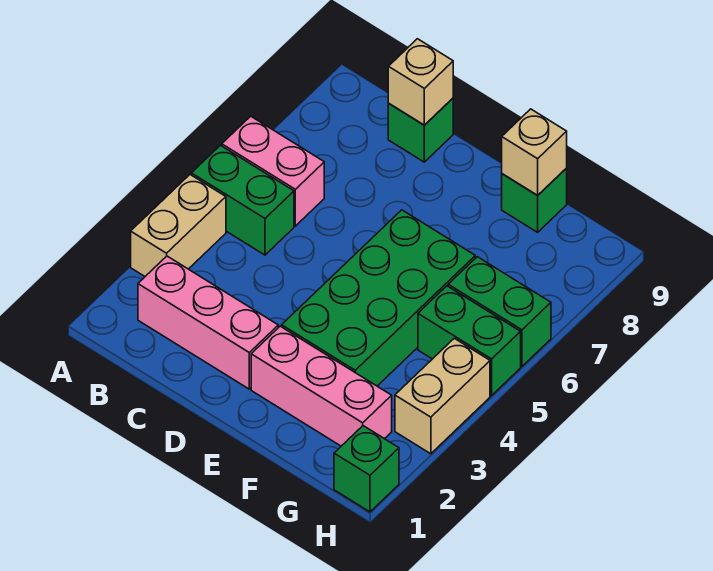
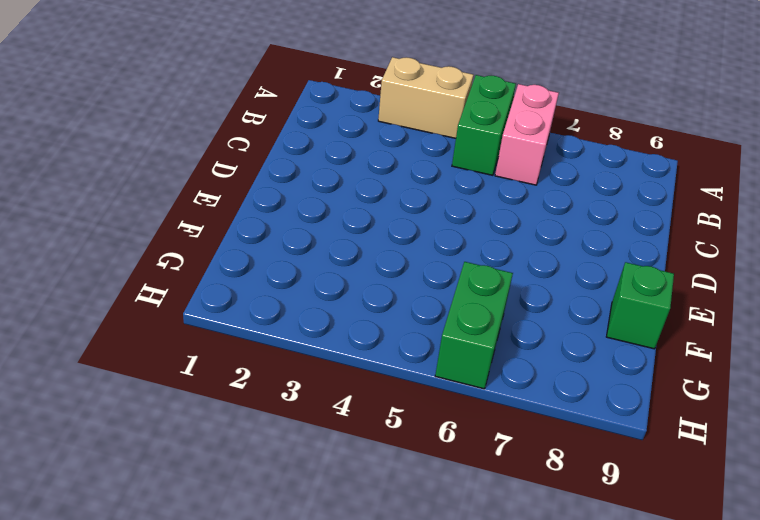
none -> pink brick B2:D2 level 1
none -> green brick C9 level 1
none -> pink brick E2:G2 level 1

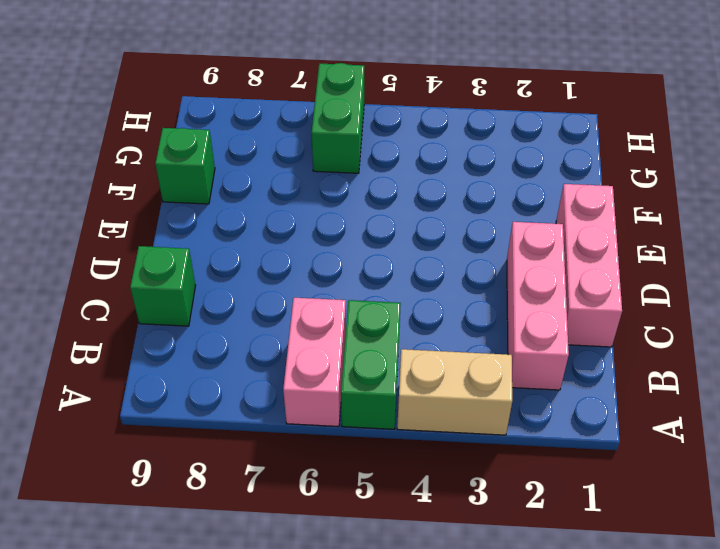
pink brick C1:E1 level 1 -> pink brick E2:G2 level 1
none -> green brick E3:F6 level 1
none -> green brick G5:H5 level 1
none -> green brick H1 level 1

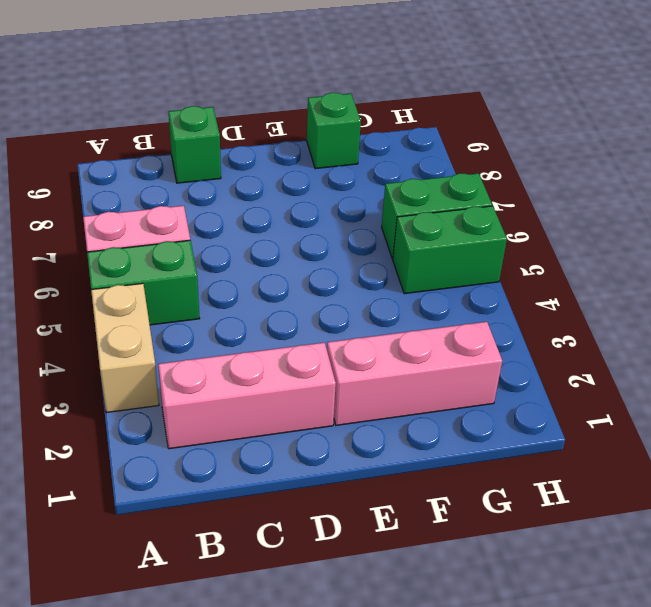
none -> green brick E3:F6 level 1
none -> green brick H1 level 1
none -> tan brick H3:H4 level 1

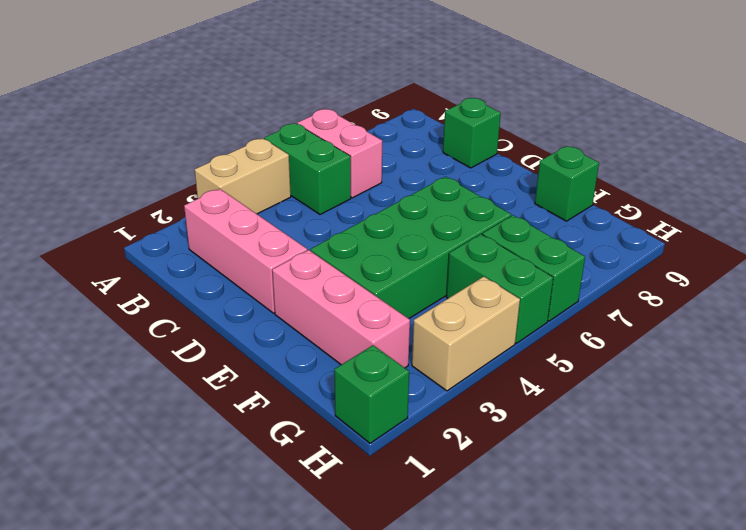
none -> tan brick C9 level 2
none -> tan brick F9 level 2

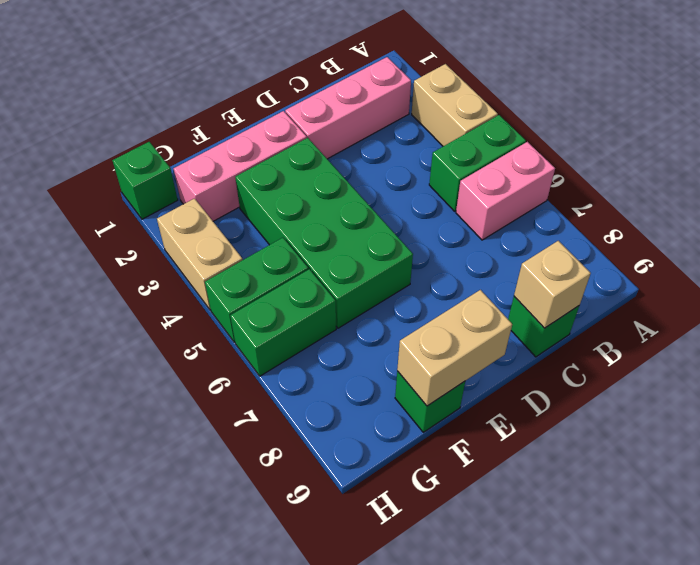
tan brick E9:F9 level 2 -> tan brick F9 level 2

